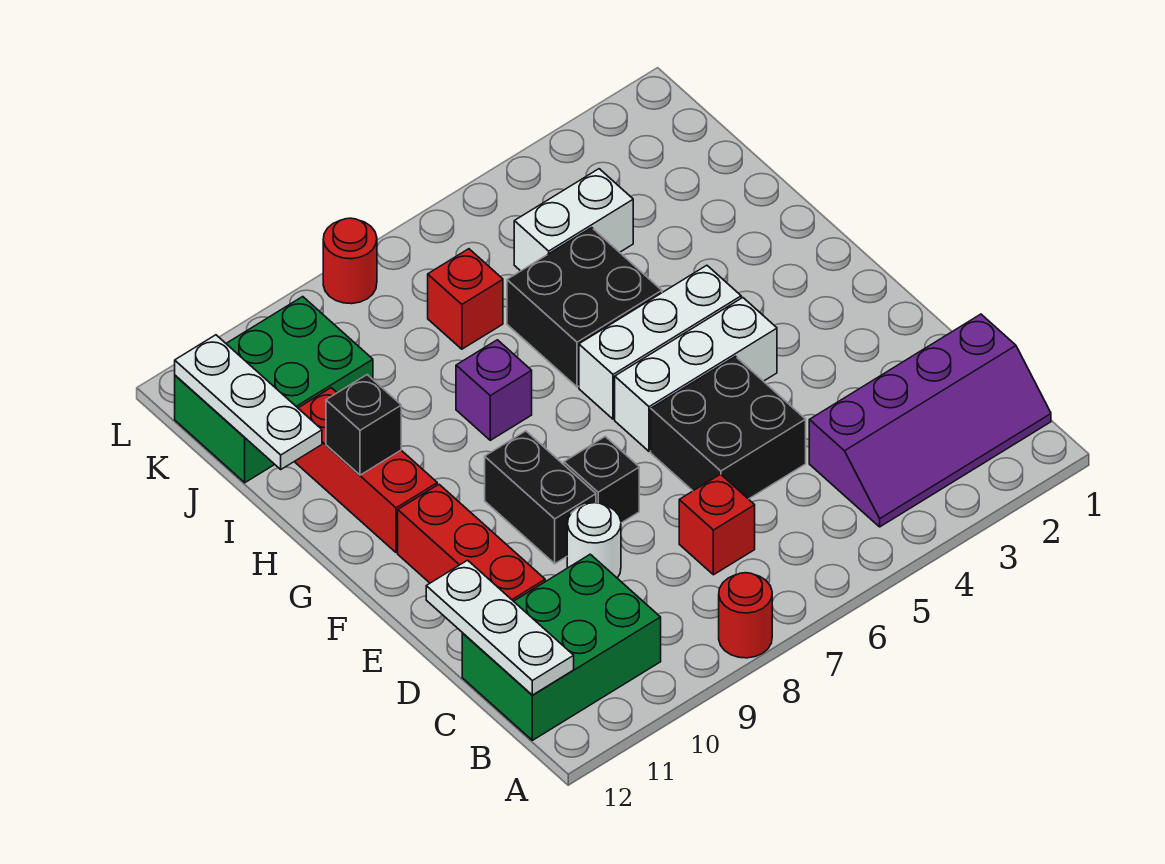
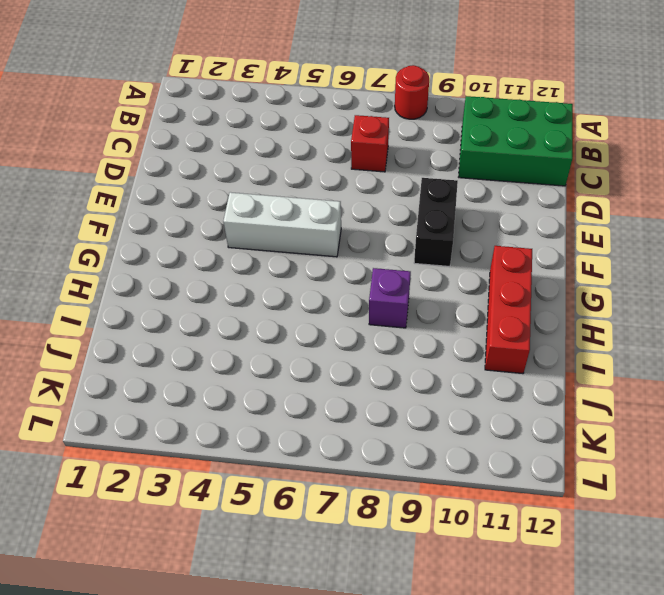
none -> purple slope B1:C4 level 1 top C
none -> black brick D5:E6 level 1
none -> white round brick D9 level 1

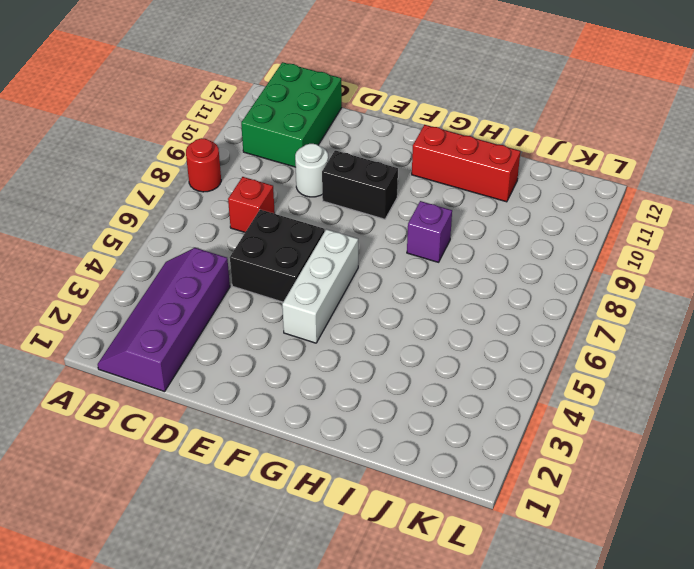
none -> red brick D11:F11 level 1
none -> black brick E8 level 1
none -> white brick G4:G6 level 1

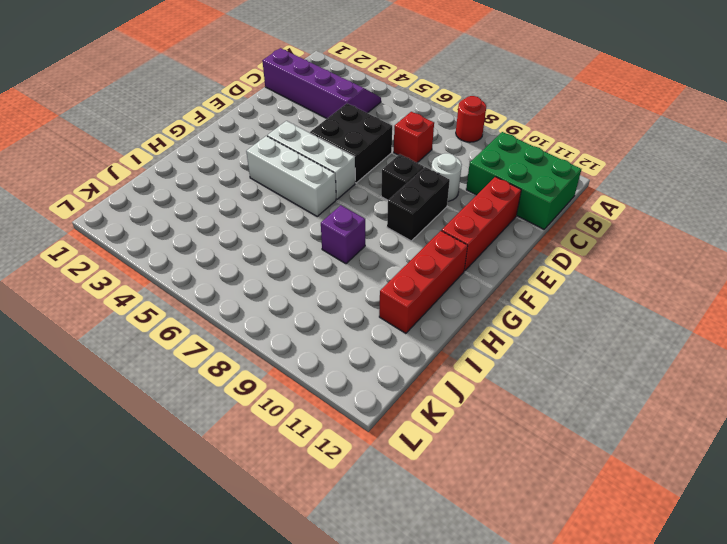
none -> black brick H5:I6 level 1
none -> white brick J4:J5 level 1
none -> red brick J7 level 1

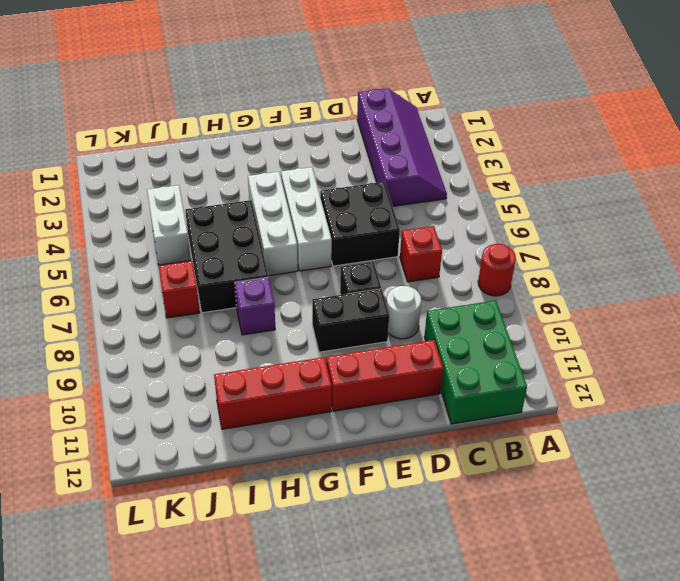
black brick H5:I7 level 1 -> black brick H5:I6 level 1
none -> green brick J10:K12 level 1
none -> red round brick L8 level 1
none -> white plate B12:D12 level 2

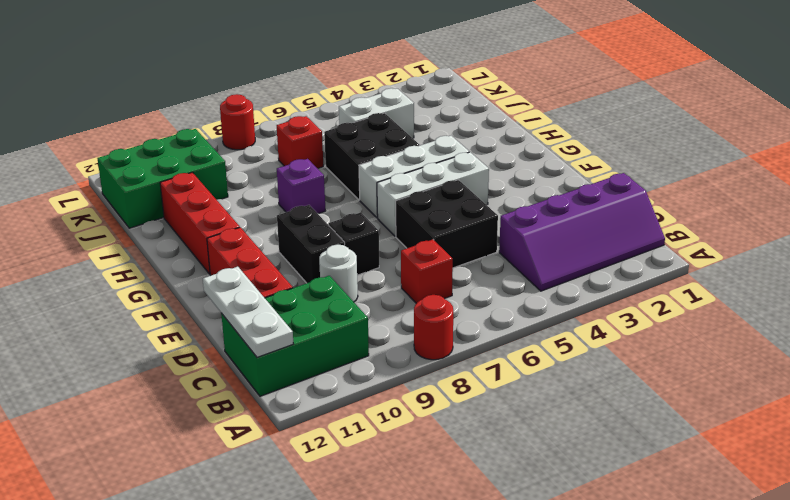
none -> black brick H11 level 2
none -> white plate I12:K12 level 2

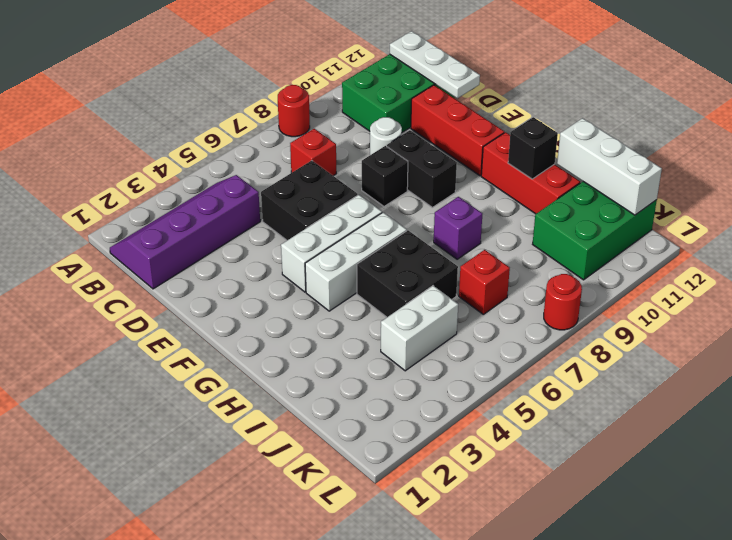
white brick I12:K12 level 2 -> white plate I12:K12 level 2

